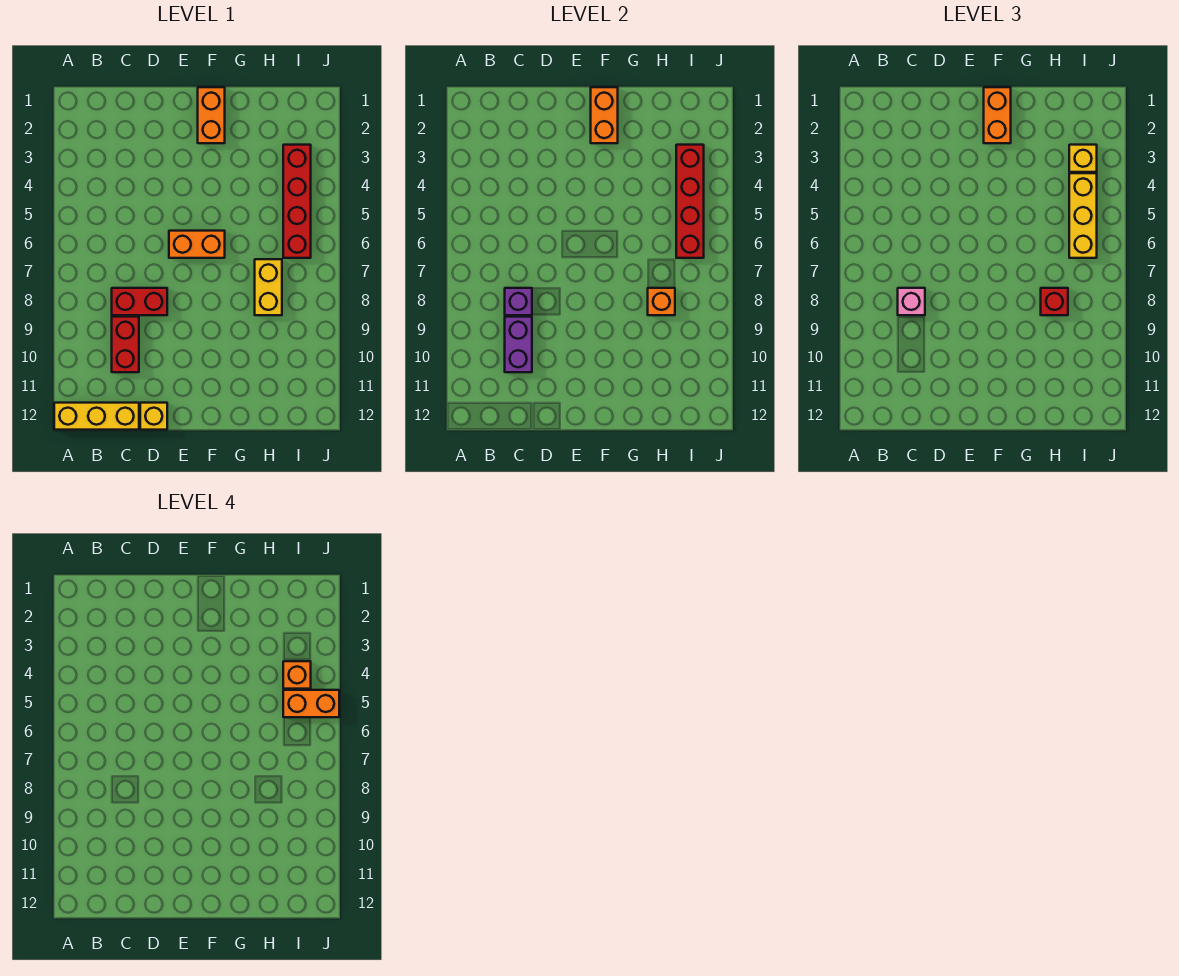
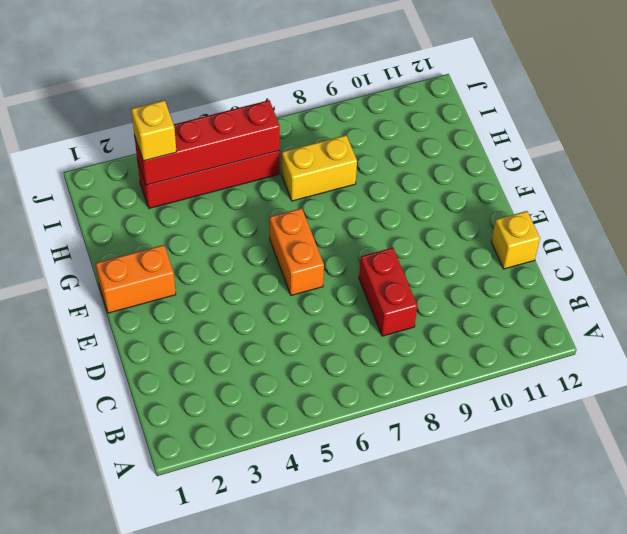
none -> yellow brick A12:C12 level 1
none -> red brick C9:C10 level 1
none -> purple brick C8 level 2

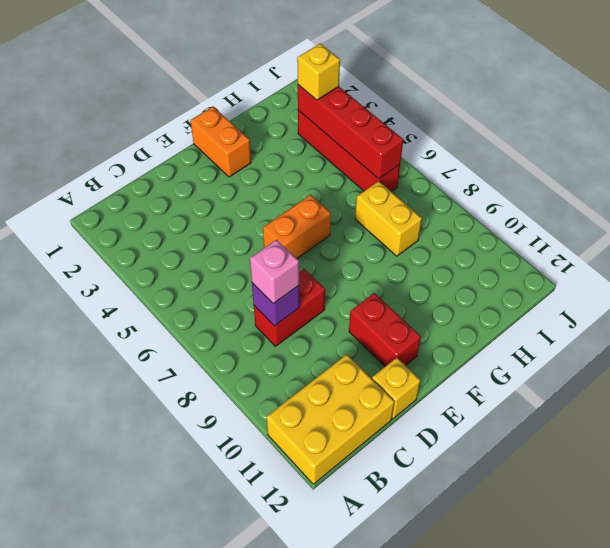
yellow brick A11:C12 level 1 -> yellow brick A12:C12 level 1
red brick E10:E11 level 1 -> red brick C9:C10 level 1
none -> purple brick C9:C10 level 2
none -> orange brick F1:F2 level 2
none -> orange brick H8 level 2

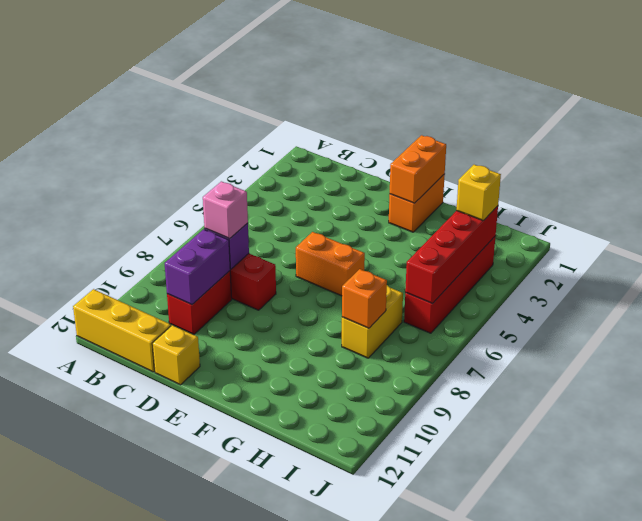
none -> orange brick F1:F2 level 3
none -> red brick H8 level 3
none -> yellow brick I4:I6 level 3

